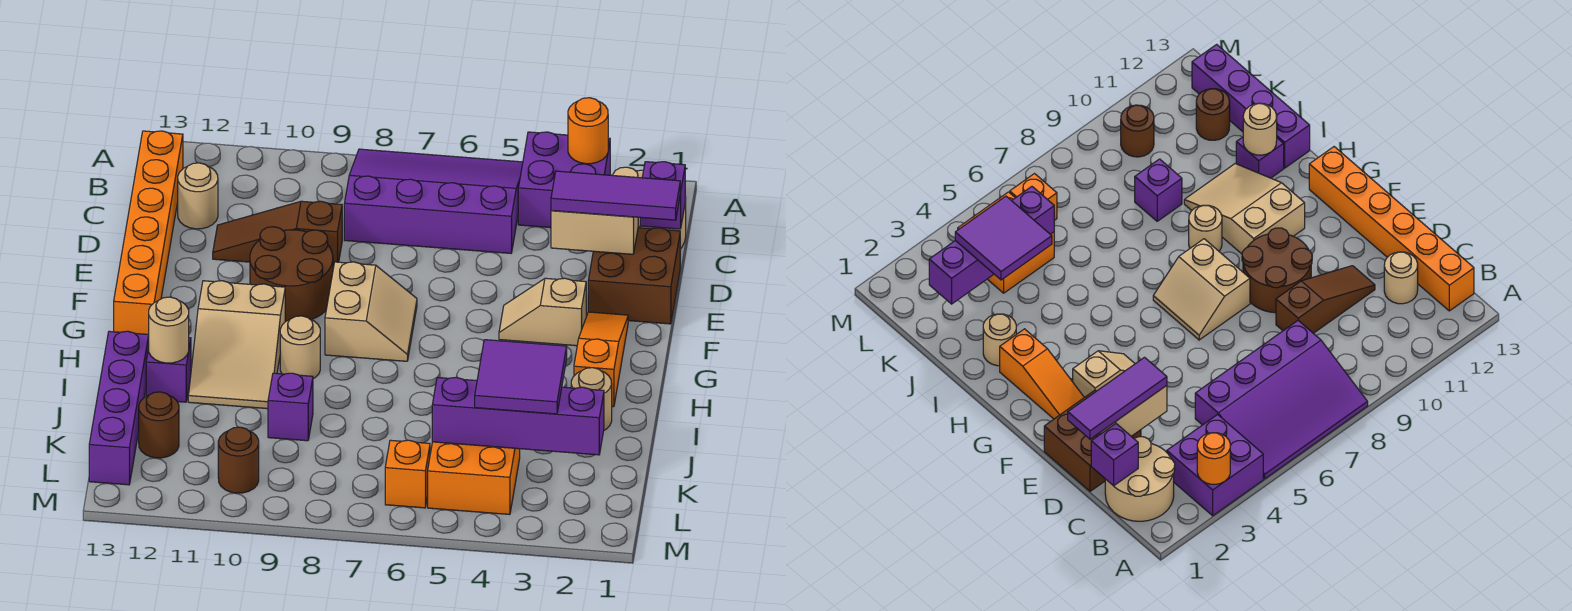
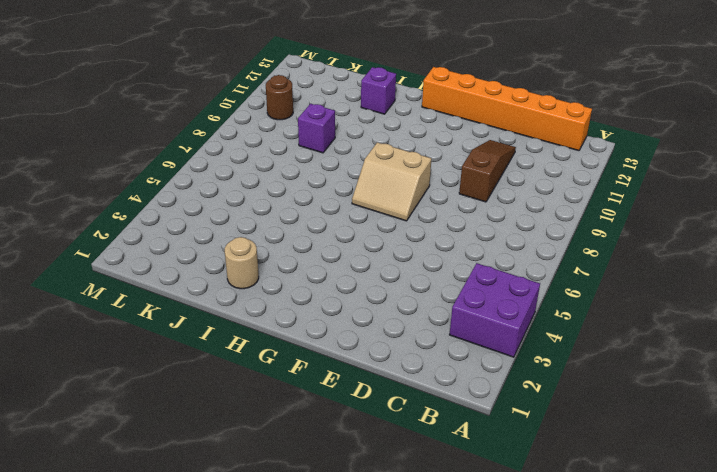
none -> purple slope A5:C8 level 1 top C
none -> tan round brick B1:C2 level 1
none -> tan round brick C12 level 1

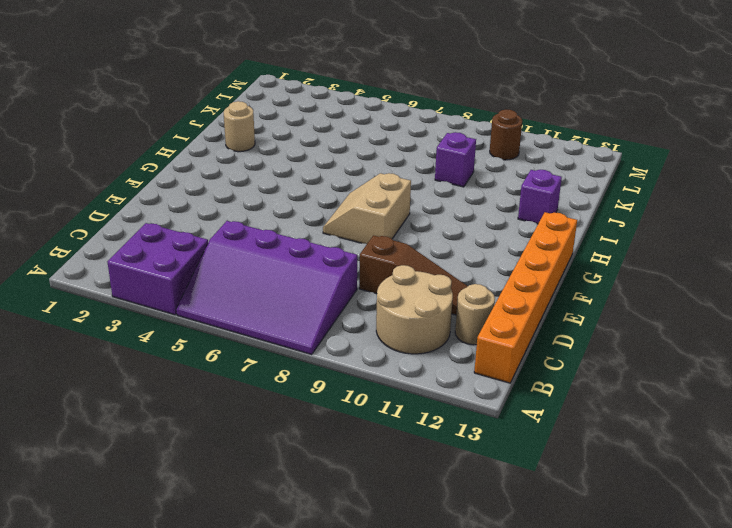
tan round brick B10:C11 level 1 -> tan round brick B1:C2 level 1
none -> brown brick D1:E2 level 1
none -> brown round brick E9:F10 level 1
none -> orange slope F2:H2 level 1 top H

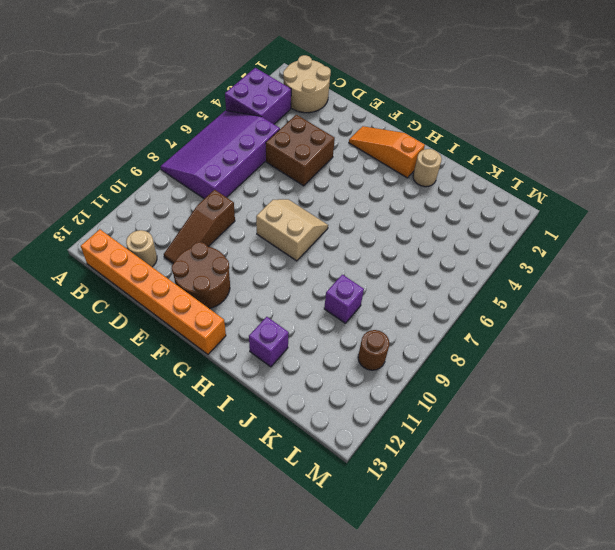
brown brick D4:E5 level 1 -> brown brick D1:E2 level 1
brown round brick E11:F12 level 1 -> brown round brick E9:F10 level 1
none -> tan slope F3:F4 level 1 top 3
none -> tan slope G10:I11 level 1 top G
none -> tan round brick H9 level 1

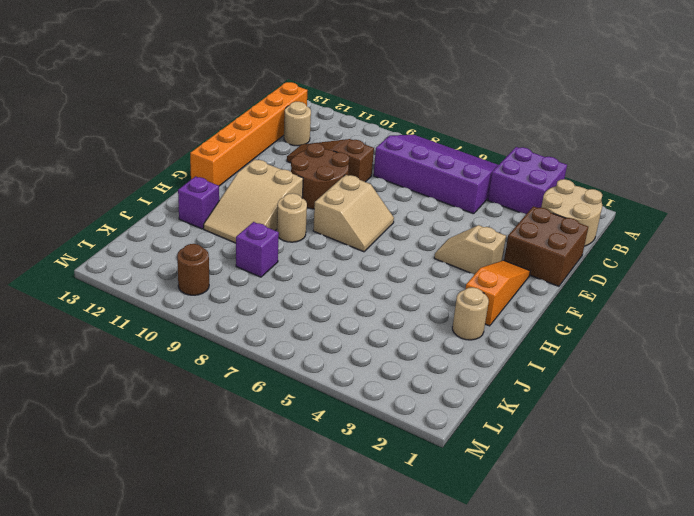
none -> purple brick I13:L13 level 1
none -> orange brick K4:L5 level 1
none -> brown round brick K12 level 1

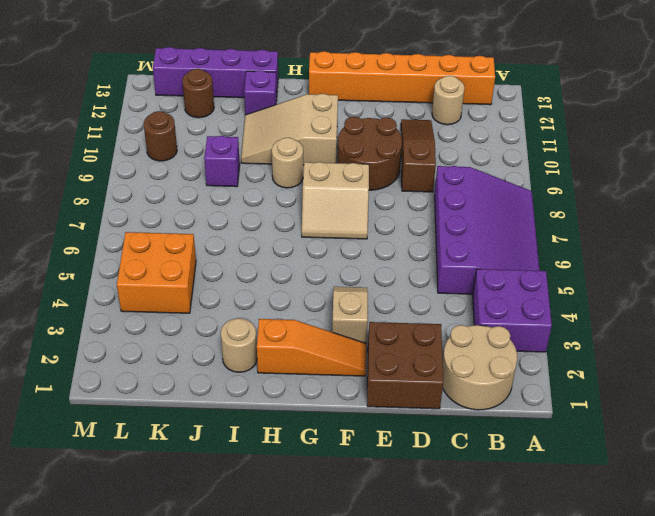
none -> orange brick L6 level 1
none -> orange round brick A3 level 2
none -> purple brick C1 level 2

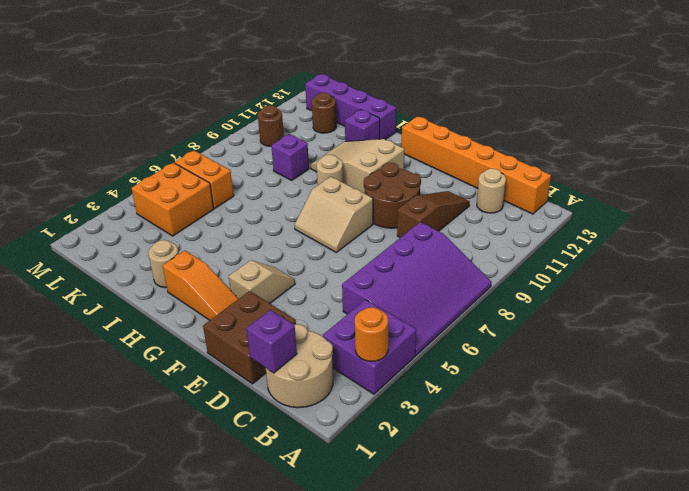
orange brick K6:L6 level 1 -> orange brick L6 level 1
none -> tan brick D2:D3 level 2
none -> tan round brick I12 level 2
none -> purple brick K2:K5 level 2

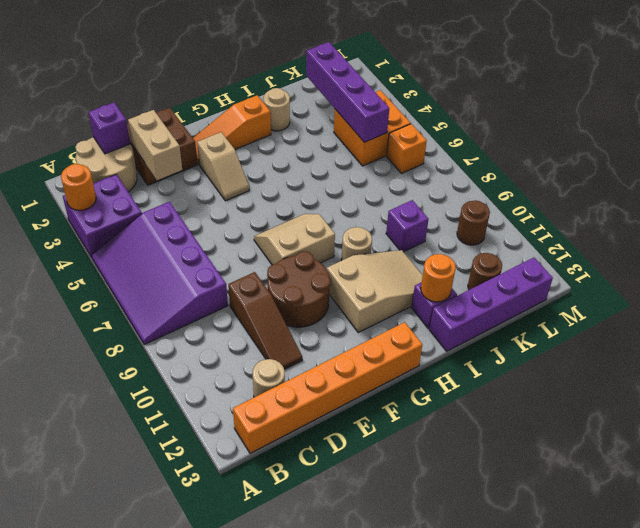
orange round brick I12 level 2 -> tan round brick I12 level 2
none -> purple tile D1:D3 level 3
none -> purple tile J3:K4 level 3

